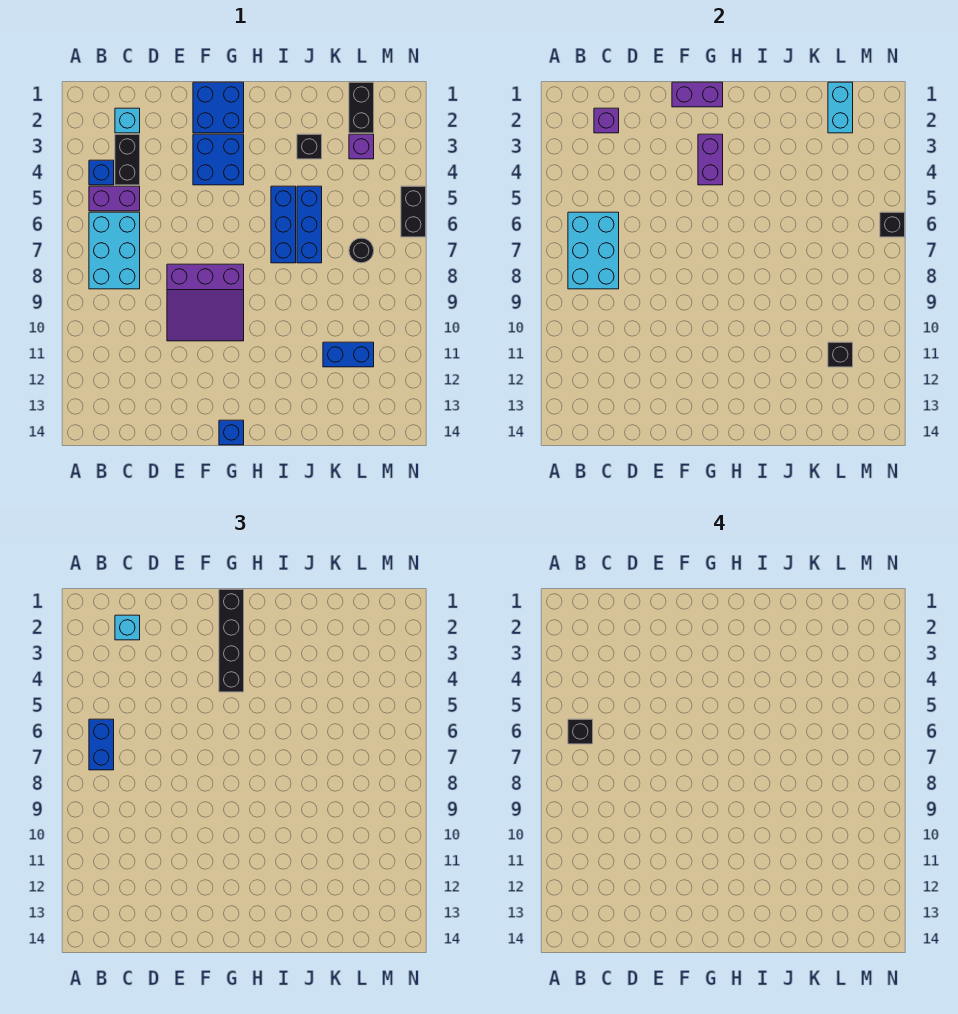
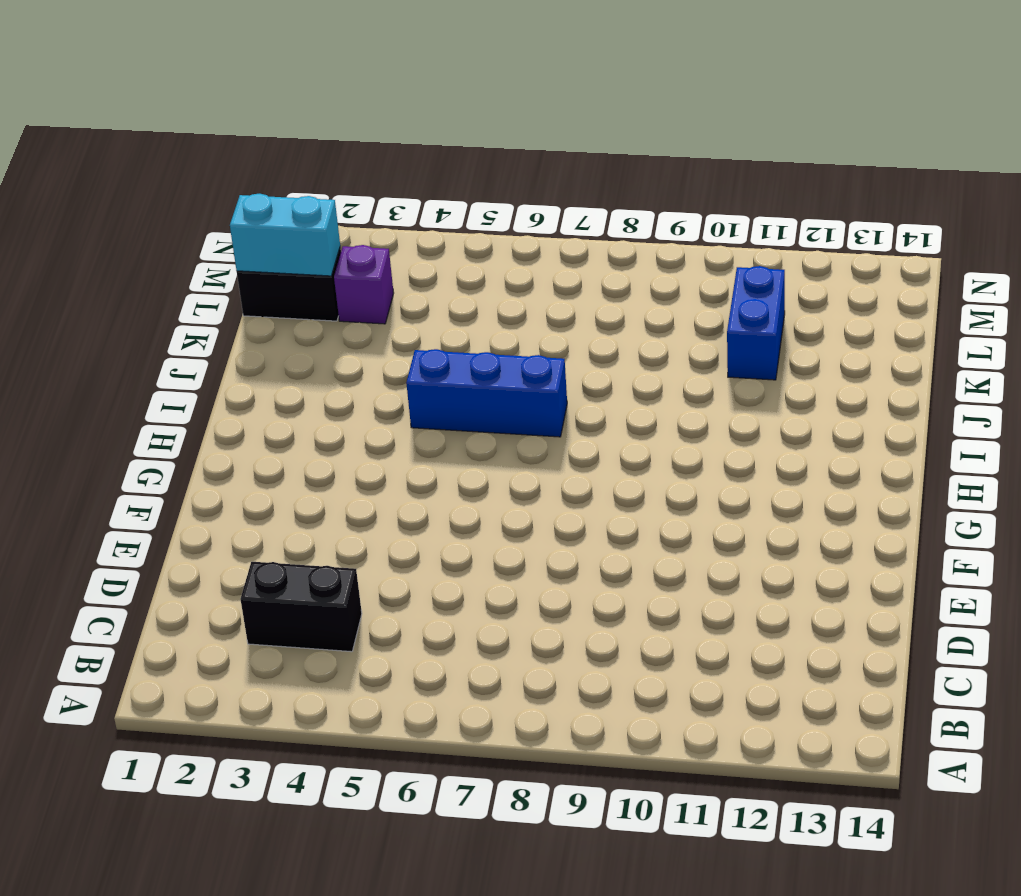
none -> blue brick B4 level 1
none -> purple brick B5:C5 level 1
none -> cyan brick B6:C8 level 1

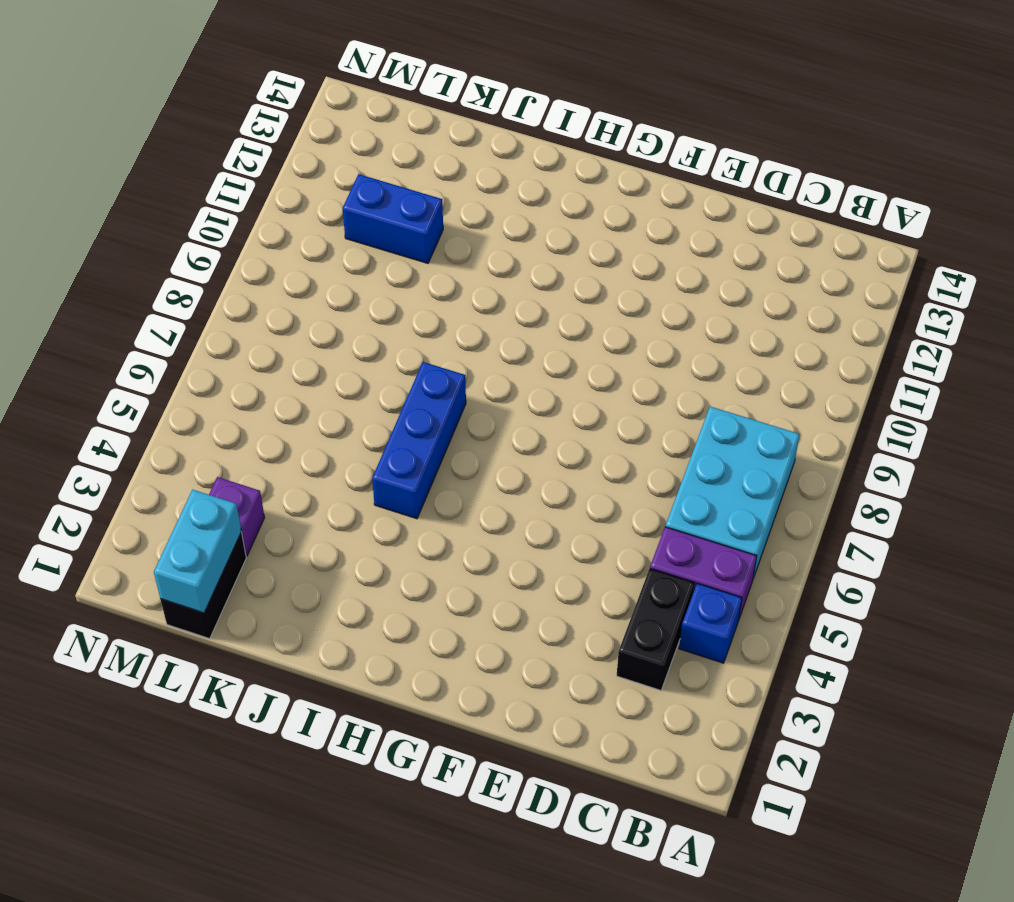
none -> cyan brick C2 level 1
none -> purple slope E8:G10 level 1 top 8
none -> blue brick F1:G2 level 1

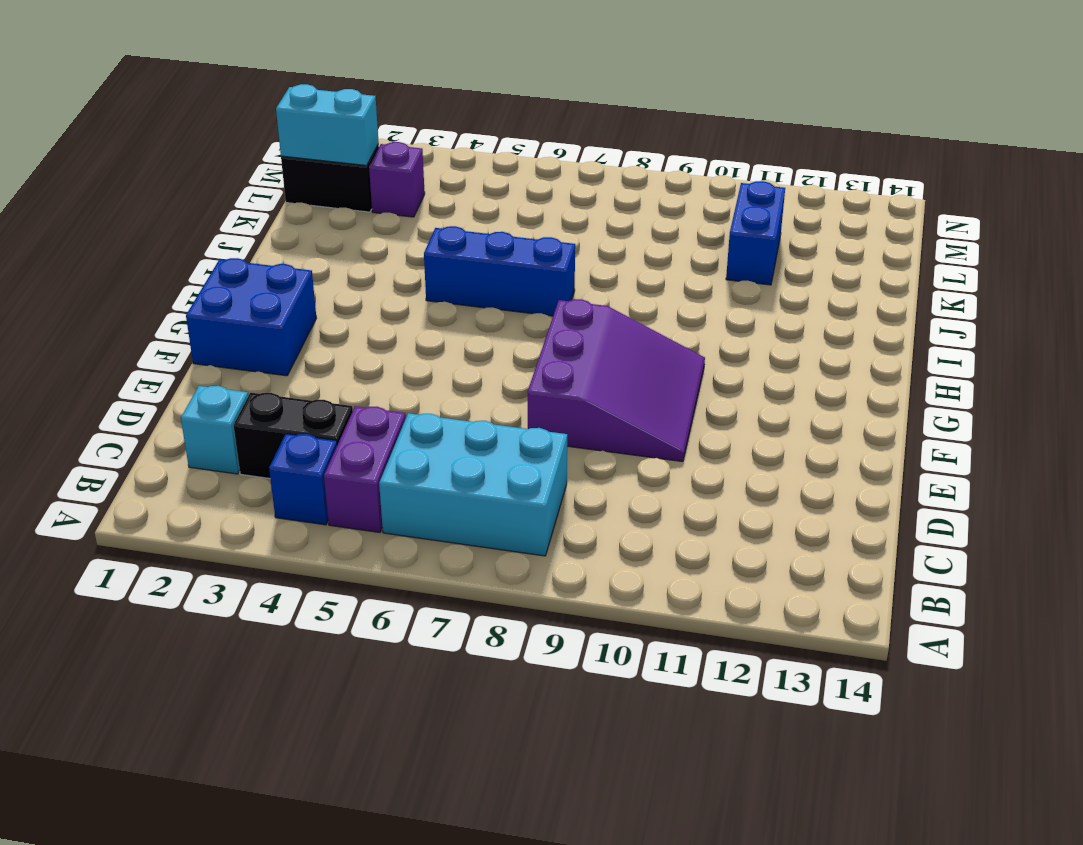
none -> blue brick F3:G4 level 1
none -> blue brick G14 level 1
none -> black brick J3 level 1

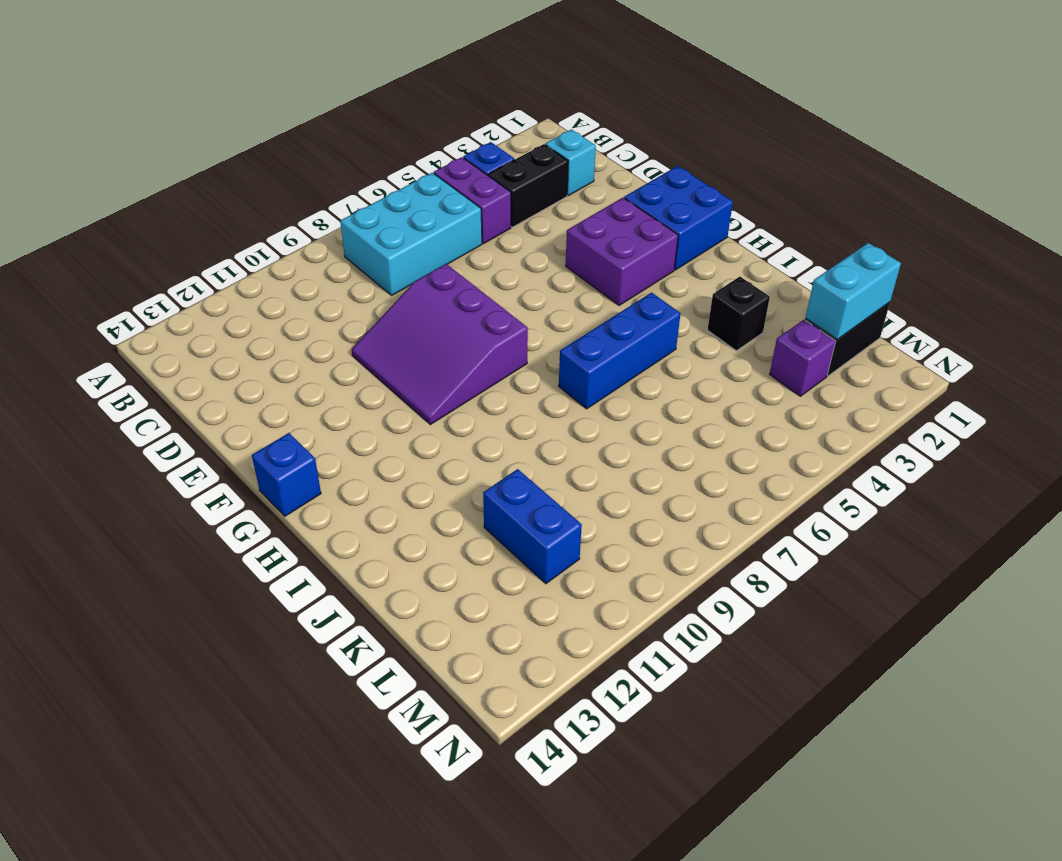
purple brick F3:G4 level 1 -> blue brick F3:G4 level 1
none -> blue brick J5:J7 level 1
none -> black round brick L7 level 1
none -> black brick N5:N6 level 1

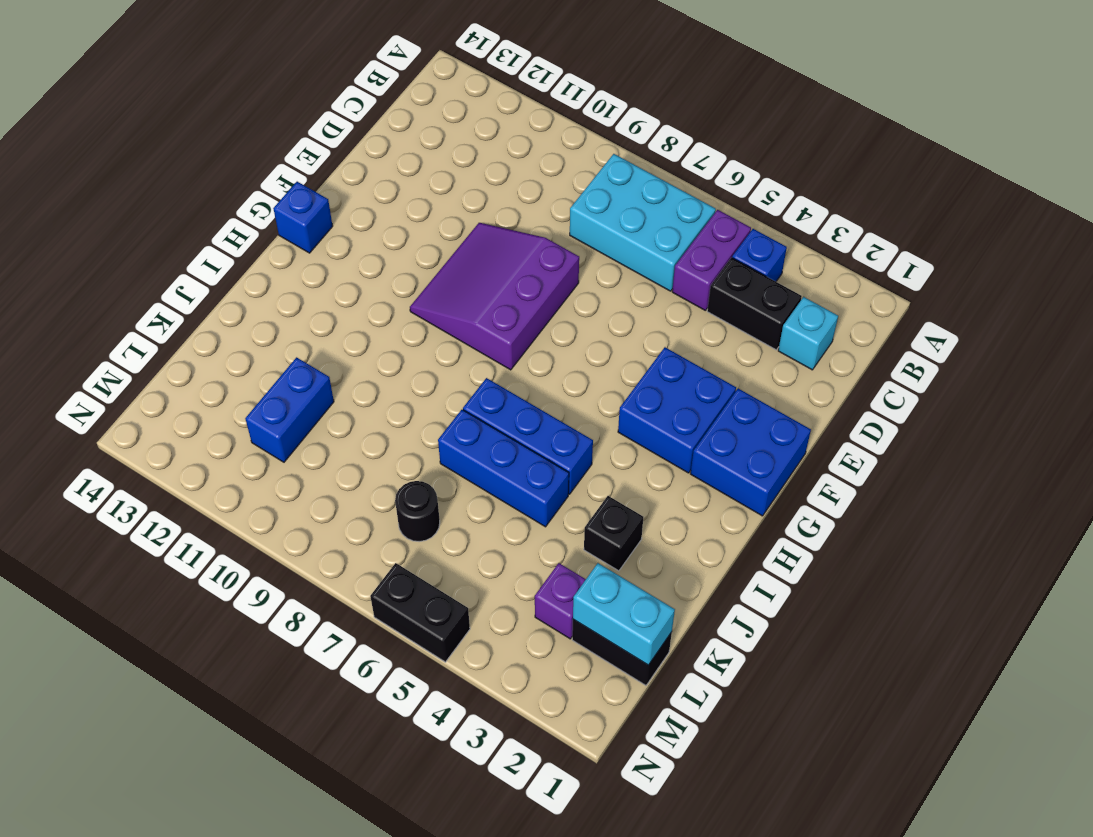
none -> cyan brick B6:C8 level 2
none -> purple brick C2 level 2
none -> purple brick F1:G1 level 2

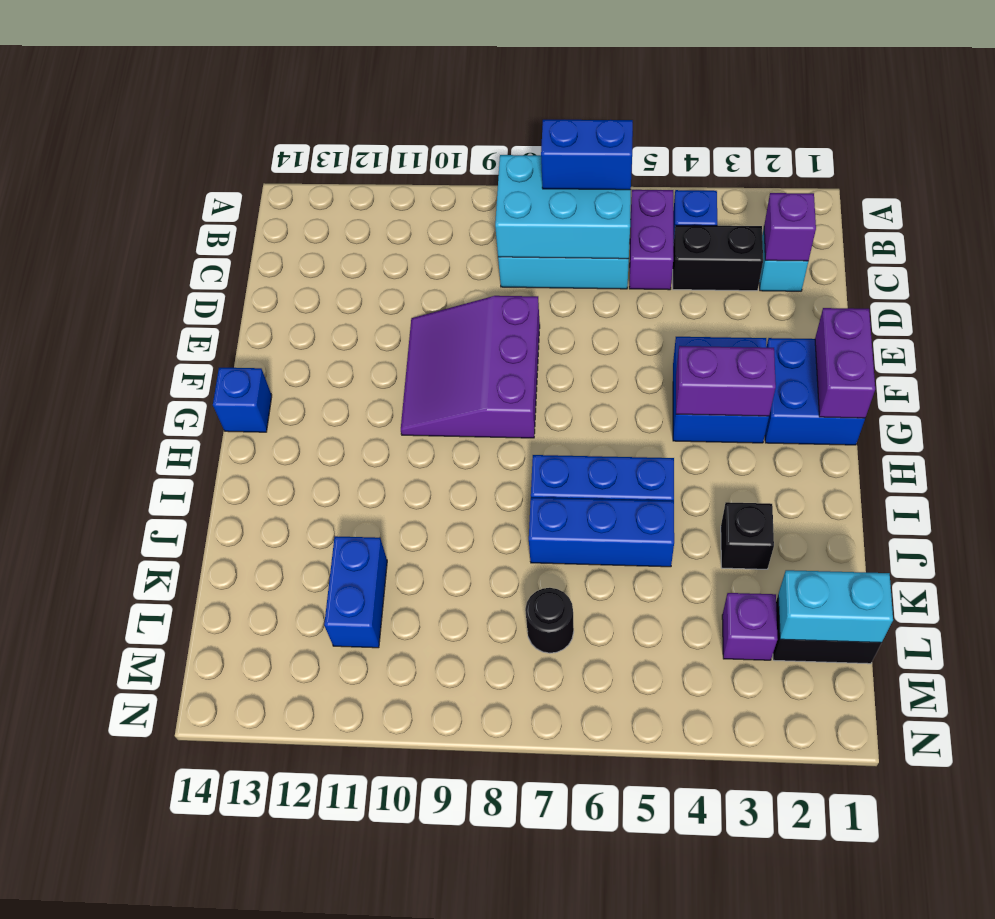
none -> black brick N5:N6 level 1
none -> black brick L11 level 2
none -> black brick N6 level 2

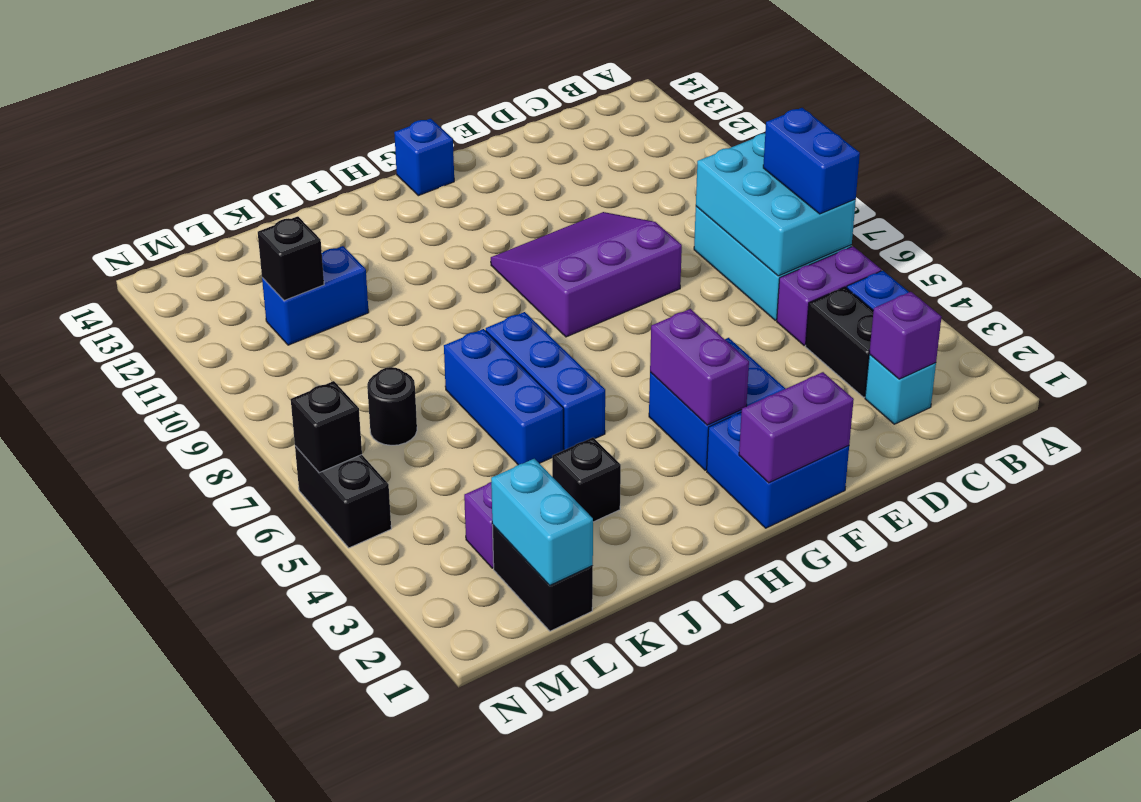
none -> cyan brick C2 level 3
none -> black brick G1:G4 level 3
none -> black brick B6 level 4

